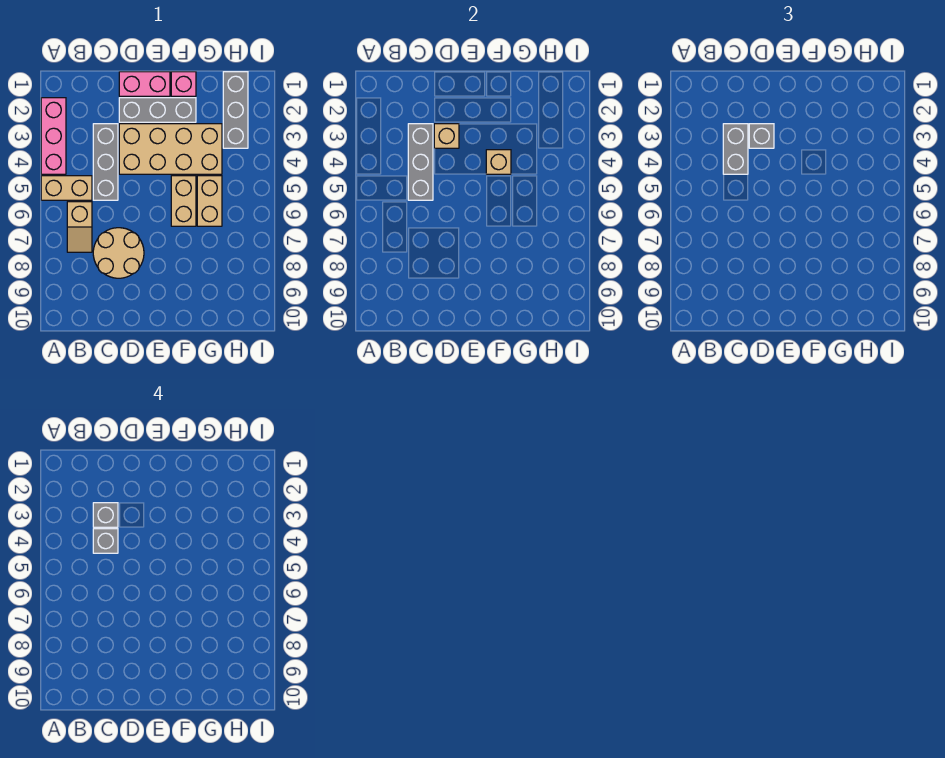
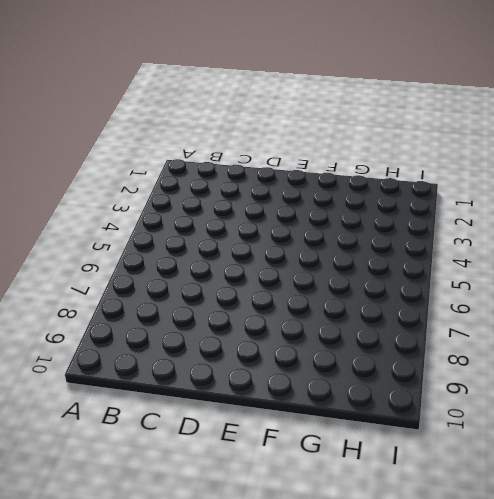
none -> pink brick A2:A4 level 1
none -> tan brick A5:B5 level 1
none -> tan slope B6:B7 level 1 top 6

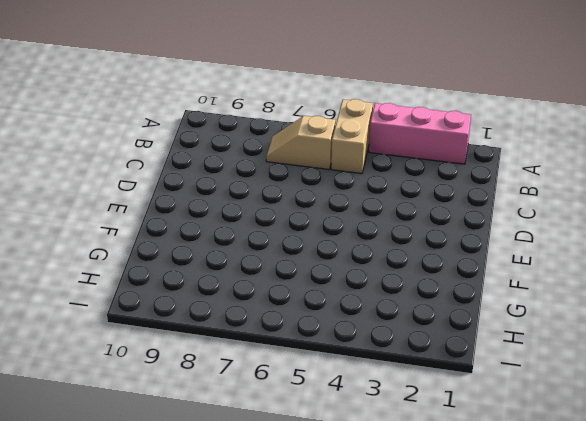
none -> grey brick C3:C5 level 1
none -> tan round brick C7:D8 level 1
none -> pink brick D1:E1 level 1

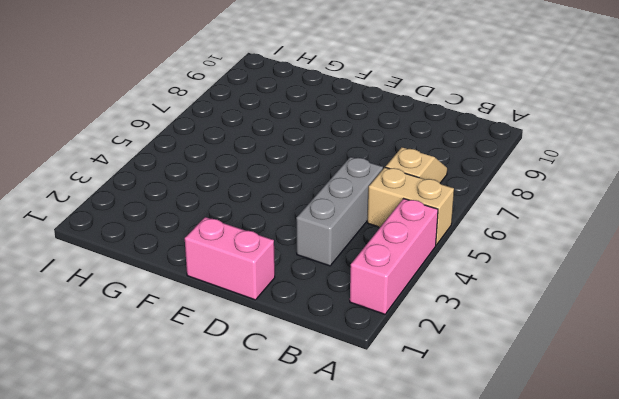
none -> tan round brick C7:D8 level 1
none -> grey brick D2:F2 level 1
none -> tan brick D3:G4 level 1

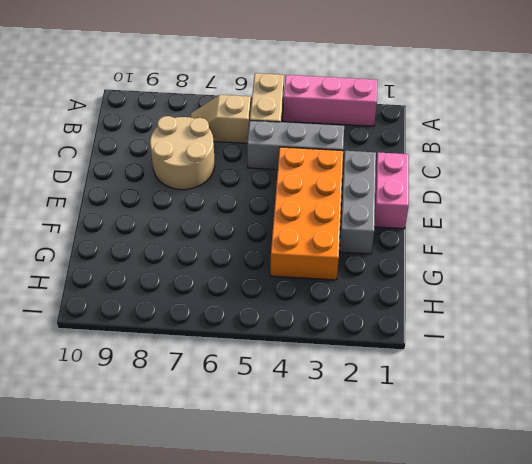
orange brick D3:G4 level 1 -> tan brick D3:G4 level 1
none -> pink brick F1 level 1
none -> tan brick F5:F6 level 1
none -> tan brick G5:G6 level 1

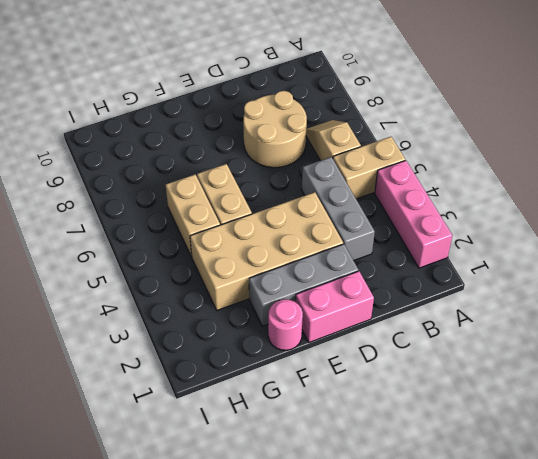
pink round brick F1 level 1 -> pink brick F1 level 1
none -> grey brick H1:H3 level 1
none -> grey brick C3:C5 level 2
none -> tan brick D3 level 2

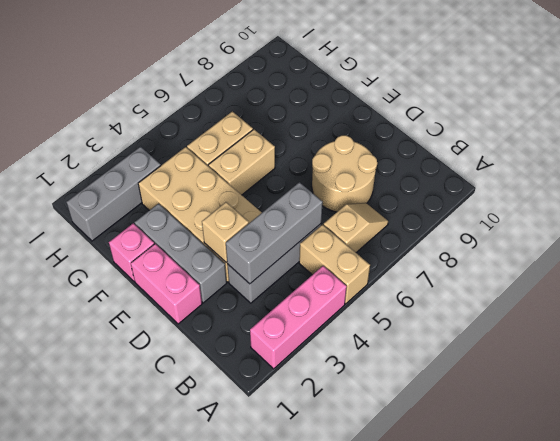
none -> tan brick F4 level 2
none -> grey brick C3:C4 level 3
none -> grey brick D3 level 3

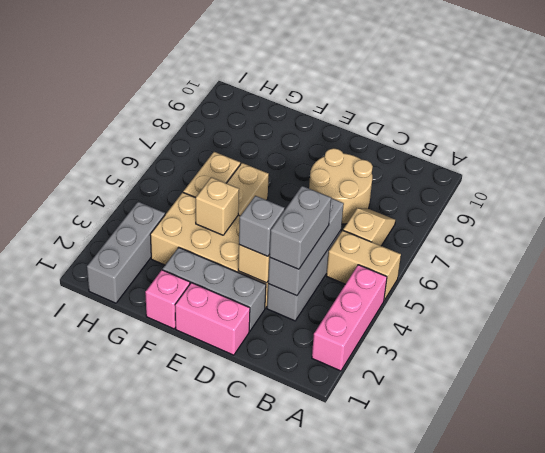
none -> grey brick C3 level 4
none -> grey brick C4 level 4

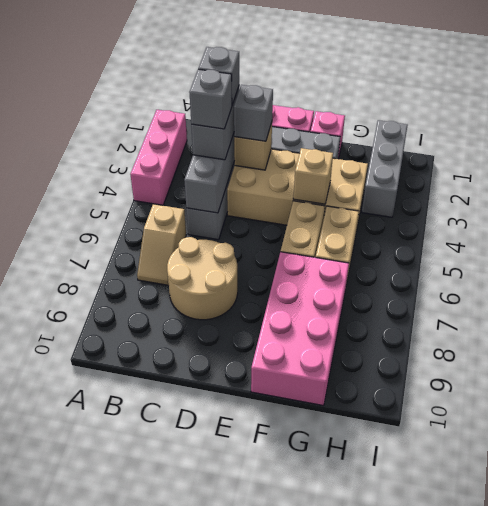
pink brick F7:G10 level 1 -> none
none -> tan brick A5:B5 level 1

